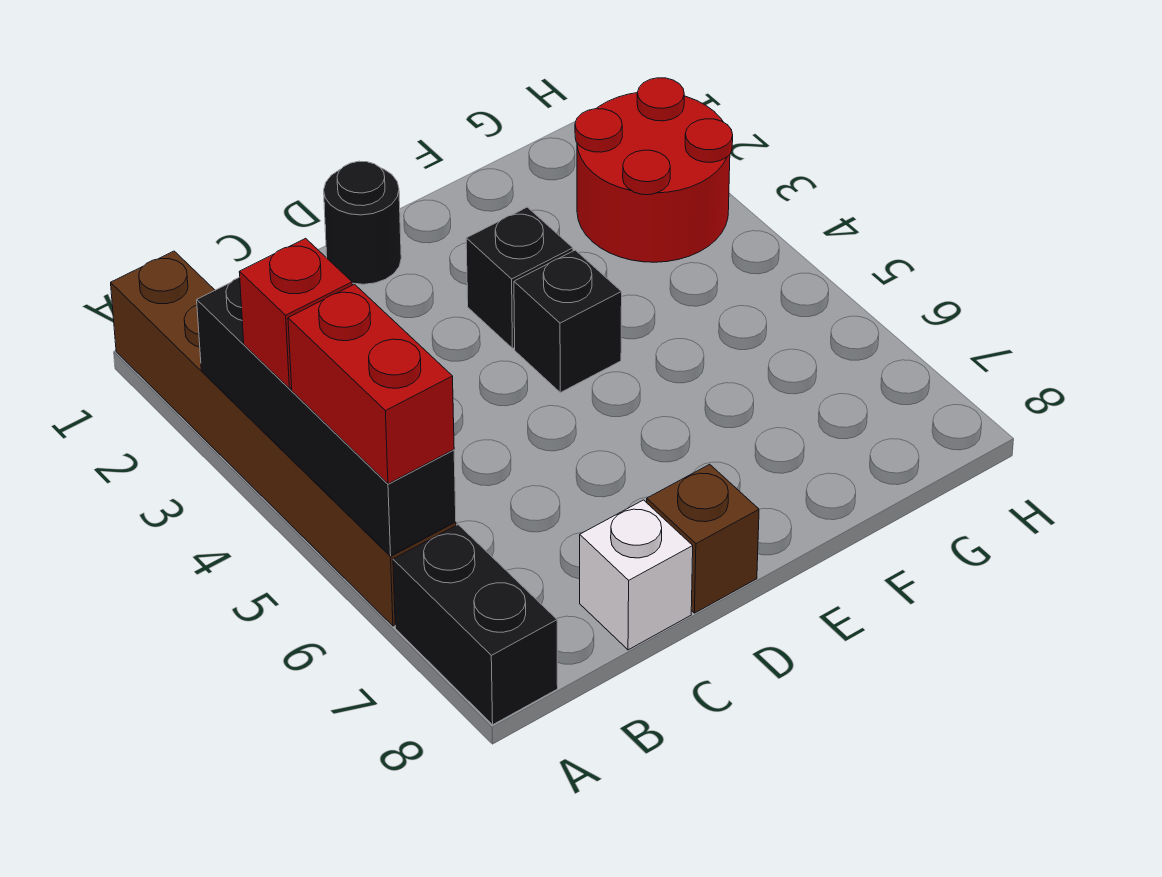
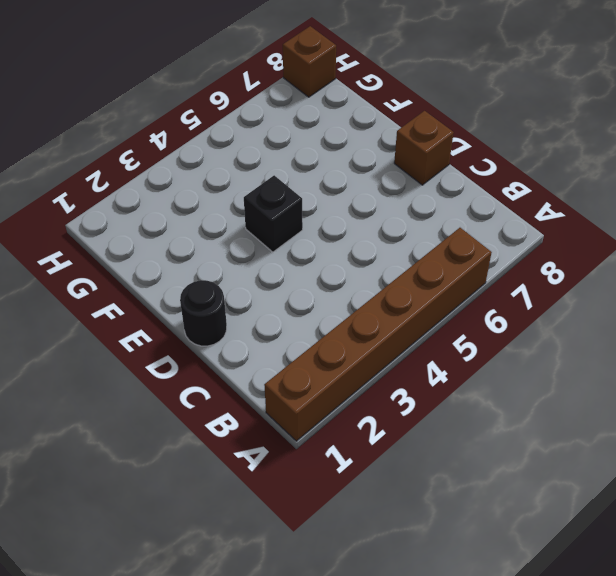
brown brick H8 level 1 -> none
none -> black brick A7:A8 level 1
none -> white brick C8 level 1

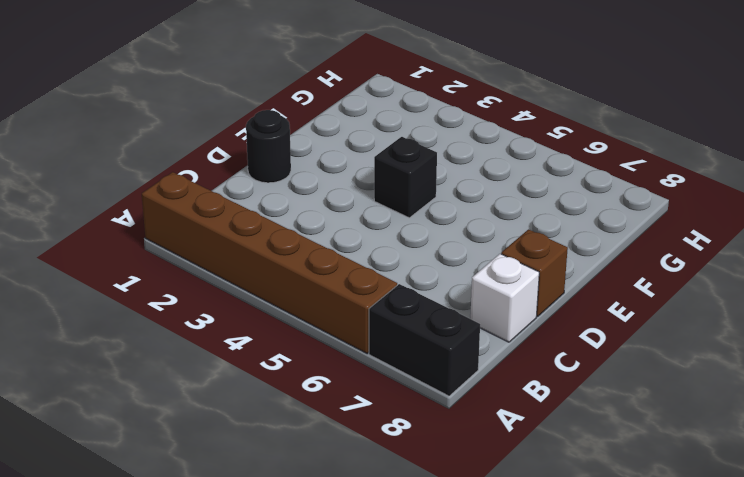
none -> black brick E3 level 1
none -> red round brick G2:H3 level 1

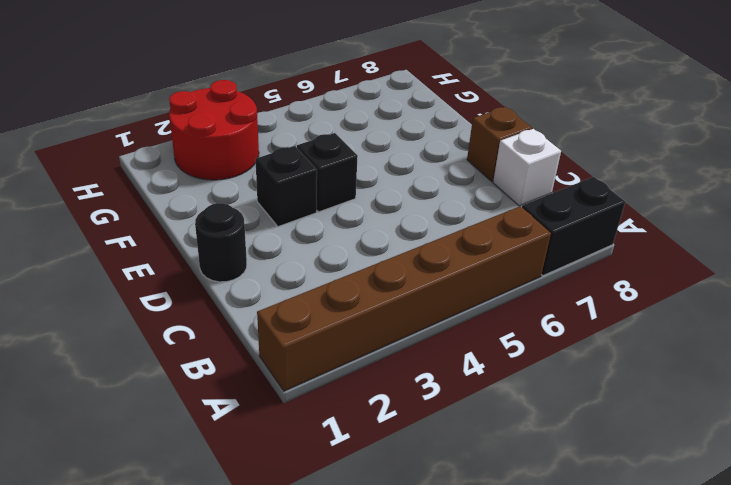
none -> black brick A3:A6 level 2
none -> red brick A4 level 3

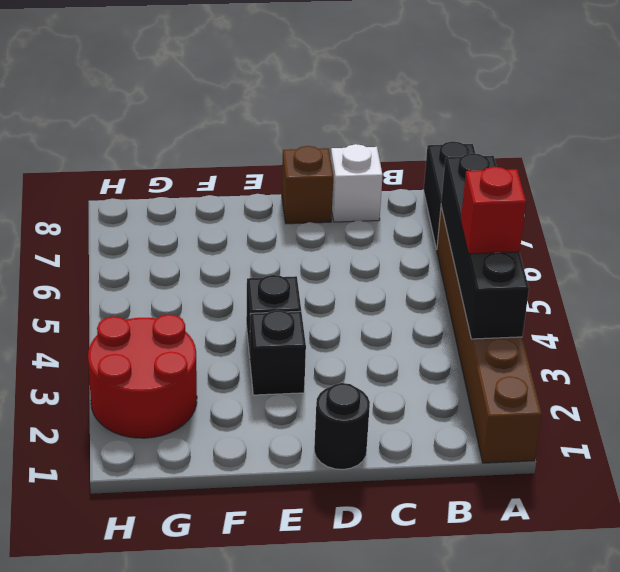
none -> red brick A5:A6 level 3

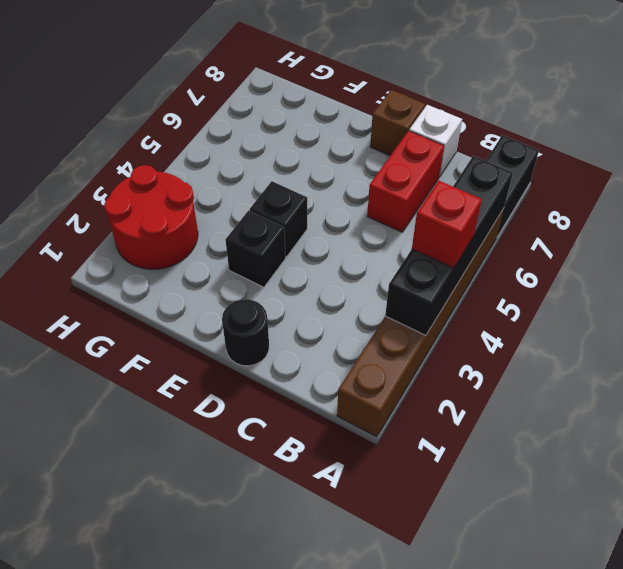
red brick C6:C7 level 1 -> red brick A5:A6 level 3

